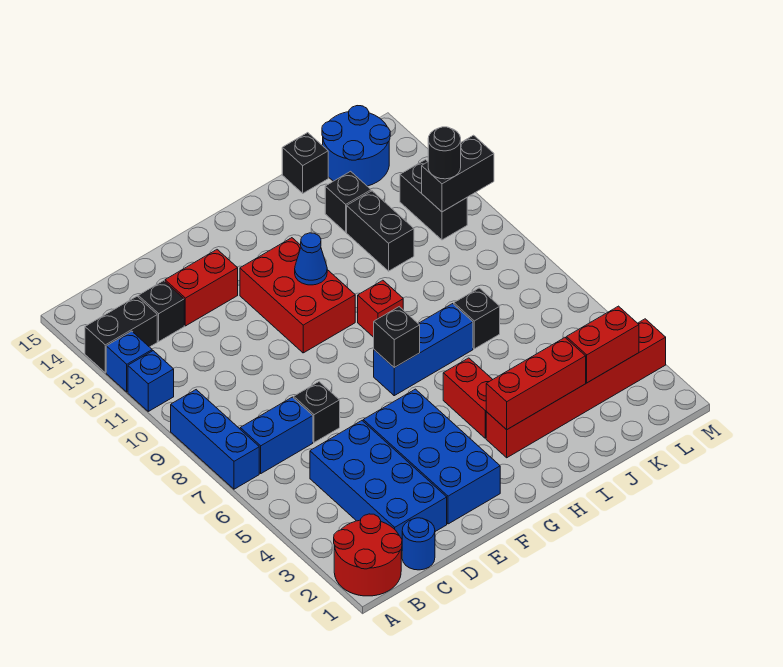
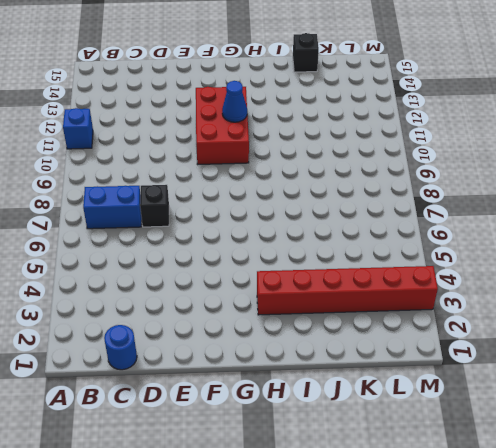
none -> red round brick A1:B2 level 1
none -> blue brick A7:A9 level 1
none -> blue brick A12 level 1

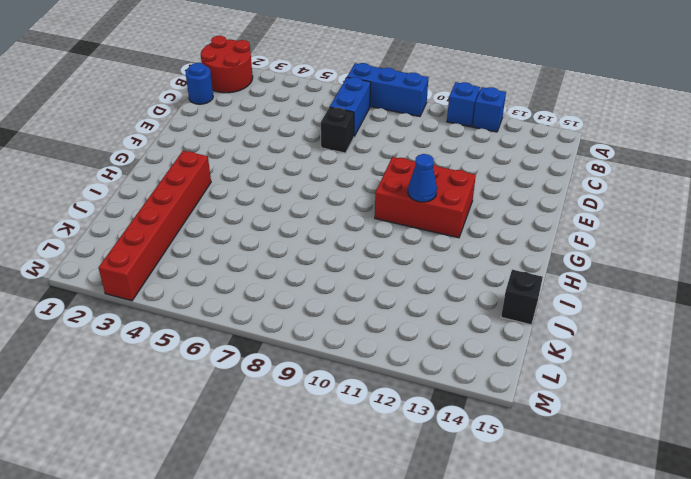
none -> black brick A13:B13 level 1
none -> blue brick C2:D5 level 1
none -> black brick C13 level 1

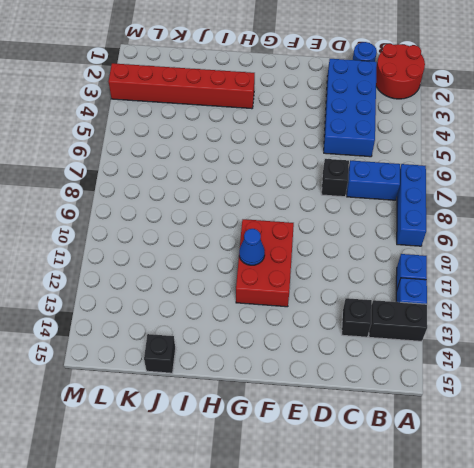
none -> red brick D13:E13 level 1
none -> blue brick E2:F5 level 1
none -> blue brick G7:I7 level 1

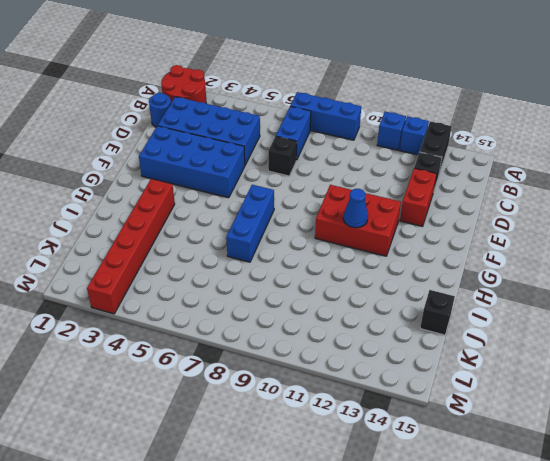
none -> red brick H4:H5 level 1
none -> red brick H9 level 1
none -> black brick J7 level 1

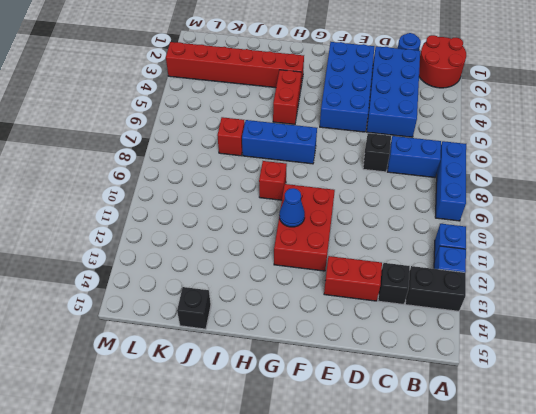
red brick J7 level 1 -> black brick J7 level 1
none -> black brick J11:J12 level 1
none -> black brick J13 level 1
none -> blue round brick K14:L15 level 1

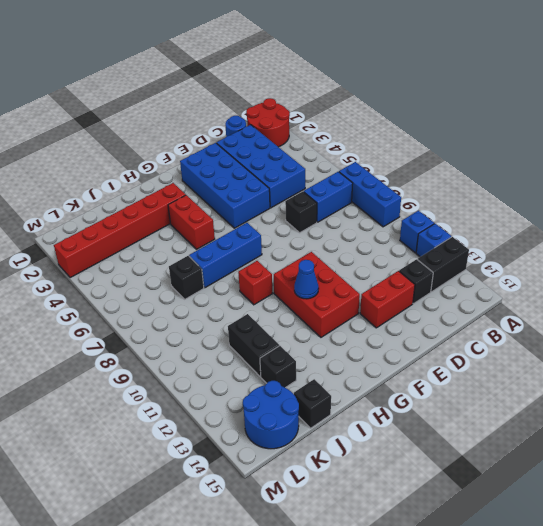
none -> black brick L11:L12 level 1
none -> black brick G7 level 2
none -> red brick H3:J3 level 2

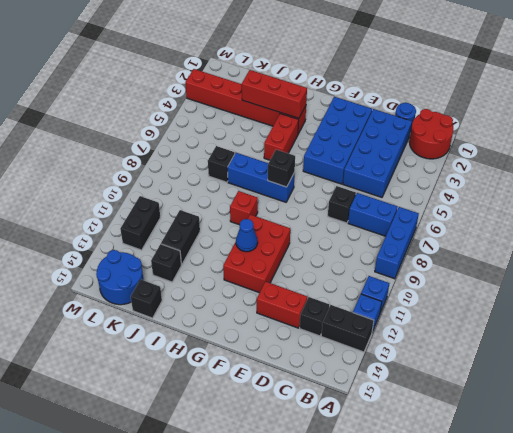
none -> red brick K3:L3 level 2
none -> black brick L11:M11 level 2
none -> black round brick L11 level 3

